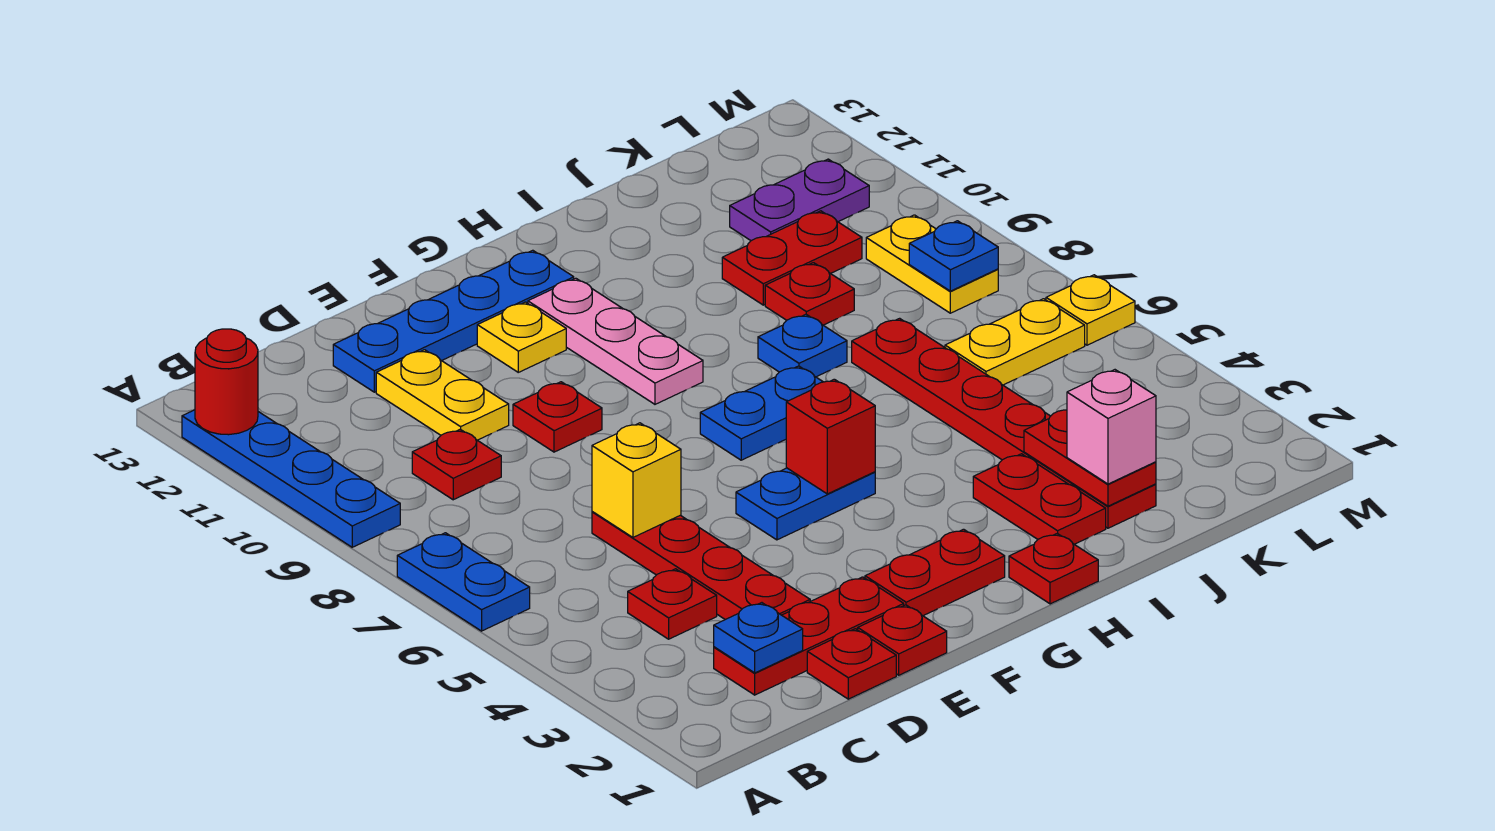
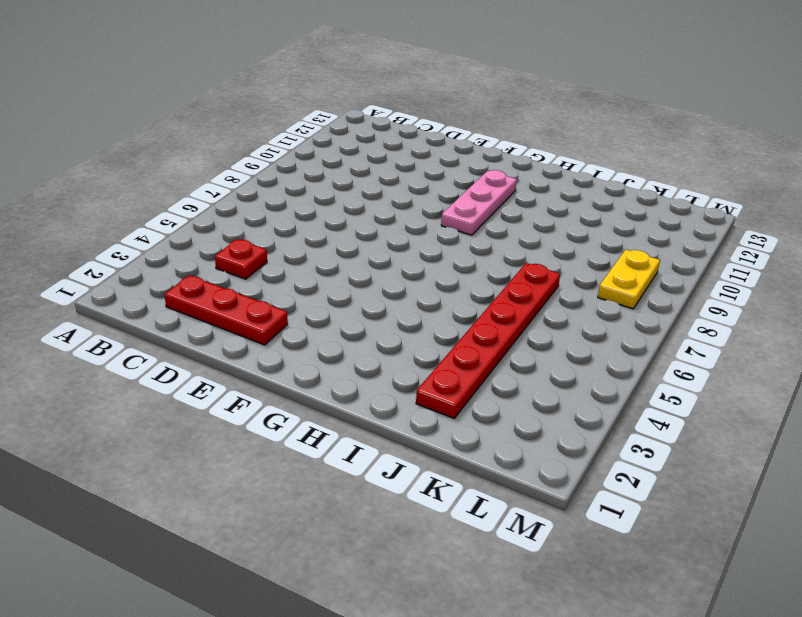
none -> blue plate A6:A7 level 1
none -> blue plate A9:A12 level 1
none -> red plate C9 level 1
none -> red plate D1 level 1

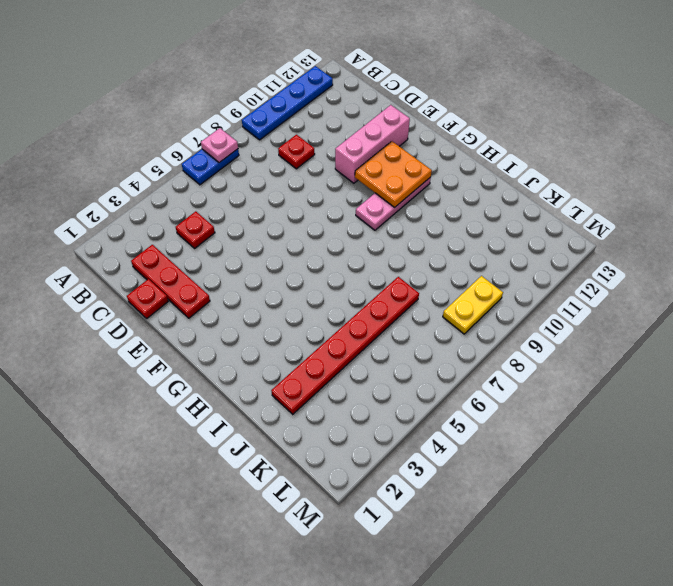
pink plate A7 level 2 -> none
pink brick E10:E12 level 1 -> blue plate D12:G12 level 1
orange plate F10:G11 level 2 -> none
none -> red plate D3:D6 level 1
none -> yellow plate D10:D11 level 1
none -> red plate E1 level 1
none -> red plate E9 level 1

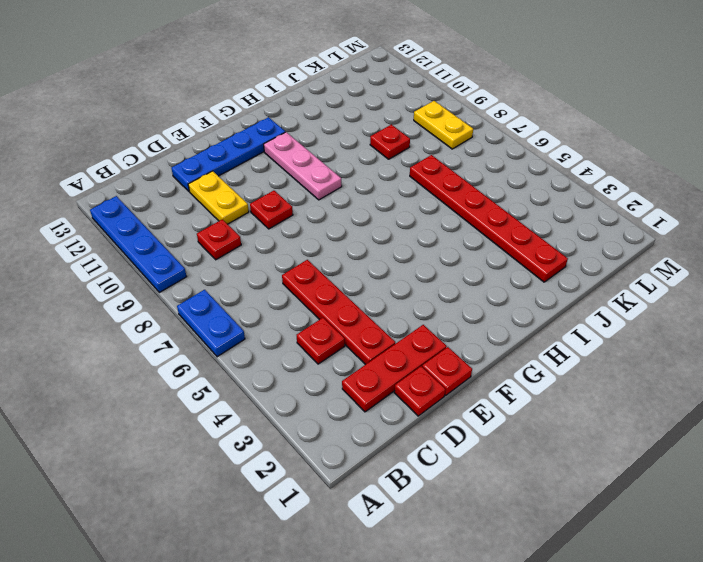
none -> red plate F2:G2 level 1
none -> blue plate F5:G5 level 1
none -> yellow plate F11 level 1
none -> blue plate G7:H7 level 1

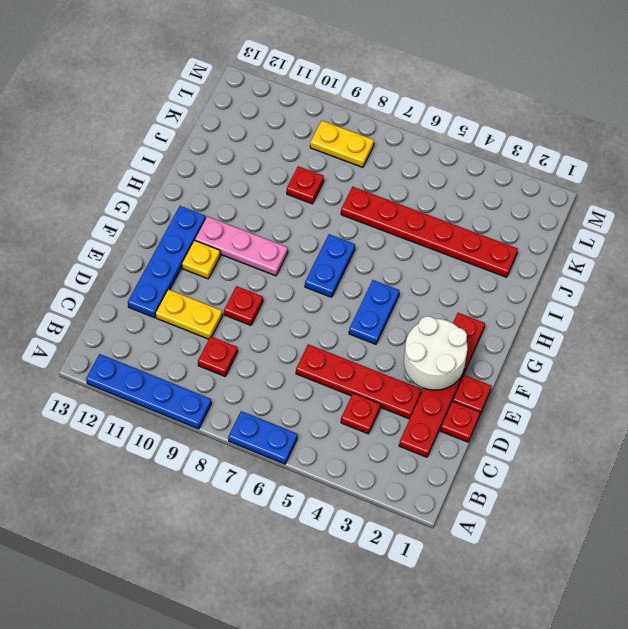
white round brick E2:F3 level 2 -> none
none -> red plate H1 level 1
none -> red plate I2:I3 level 1
none -> blue plate I8 level 1
none -> red plate J10:K10 level 1

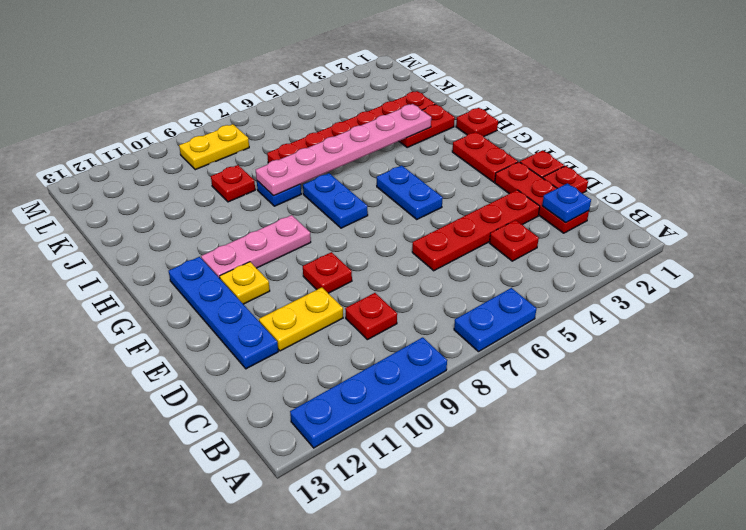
pink plate I3:I8 level 2 -> none
none -> red plate J10:K10 level 1
none -> yellow plate K6:L6 level 1
none -> purple plate K11:L11 level 1
none -> yellow plate M6 level 1

